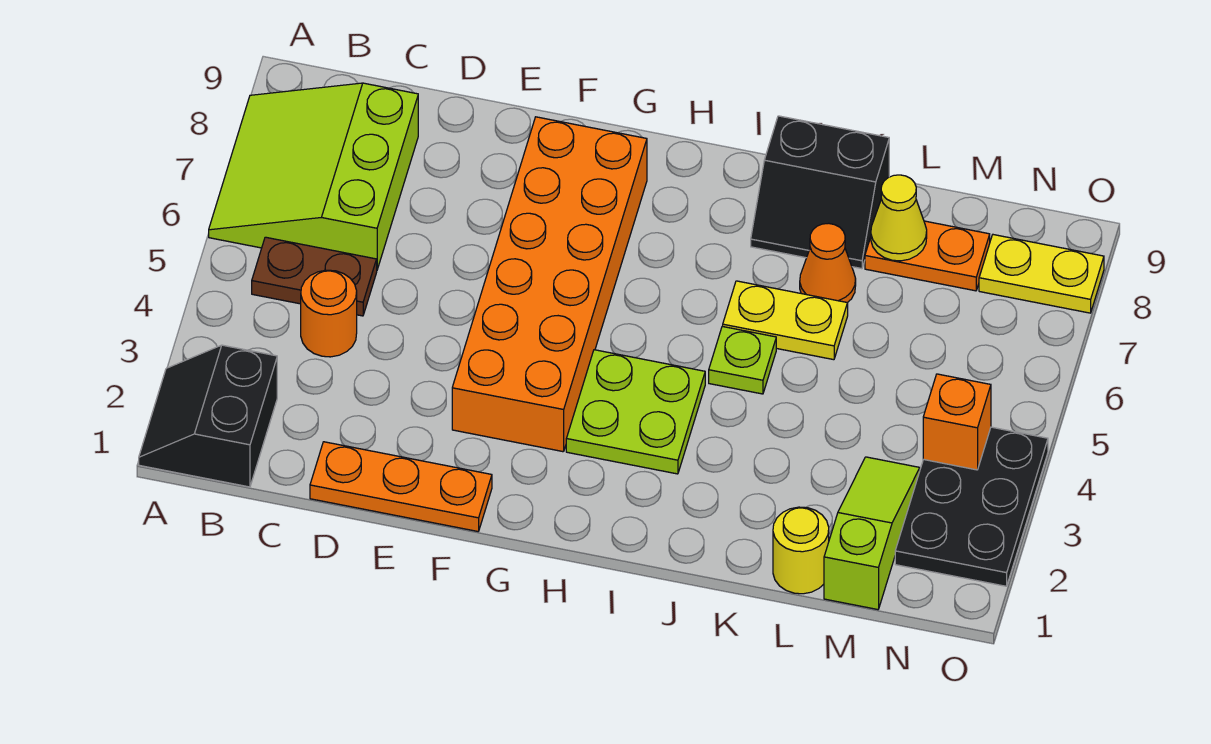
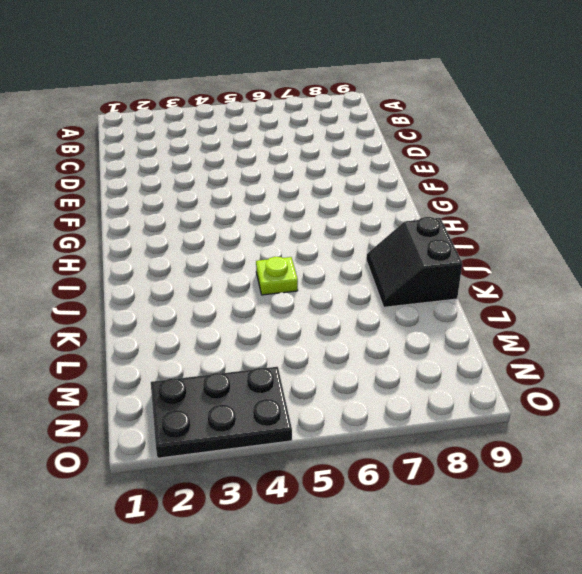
none -> black slope A1:B2 level 1 top B
none -> lime slope A6:C8 level 1 top C
none -> brown plate B5:C5 level 1

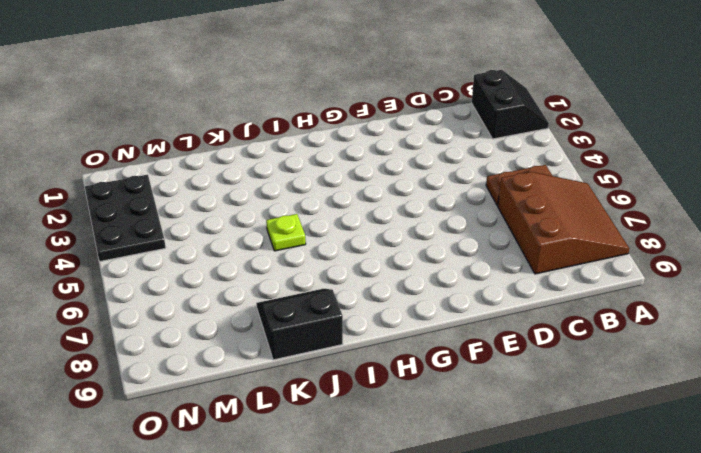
brown slope A6:C8 level 1 top C -> lime slope A6:C8 level 1 top C
none -> orange round brick C4 level 1
none -> orange plate D1:F1 level 1
none -> orange brick F3:G8 level 1

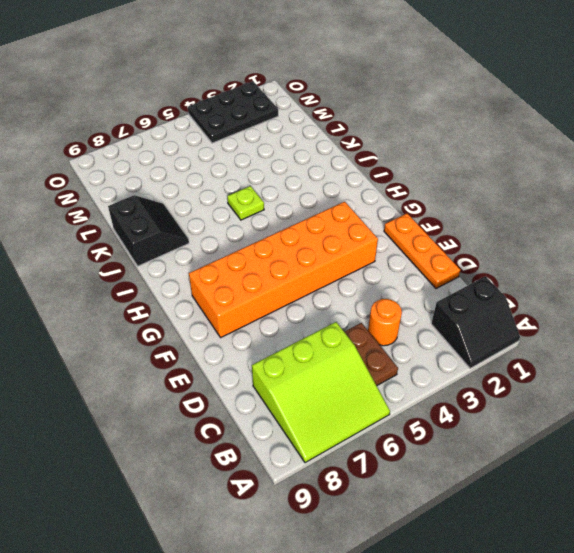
none -> lime plate H3:I4 level 1
none -> yellow plate J6:K6 level 1
none -> orange cone K7 level 1

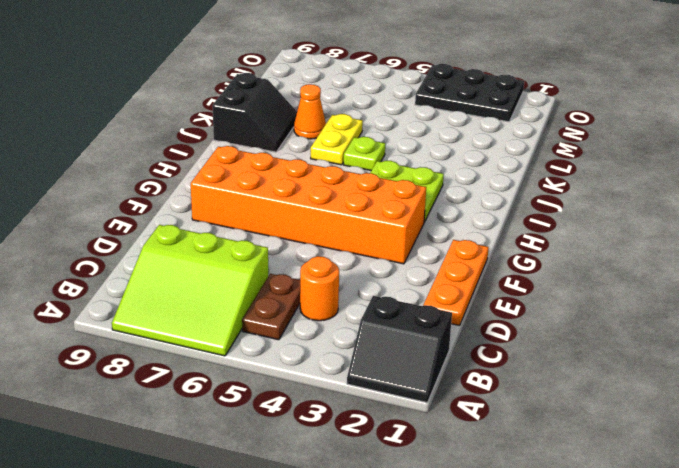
none -> yellow round brick L1 level 1
none -> orange plate L8:M8 level 1
none -> lime slope M1:M3 level 1 top 1

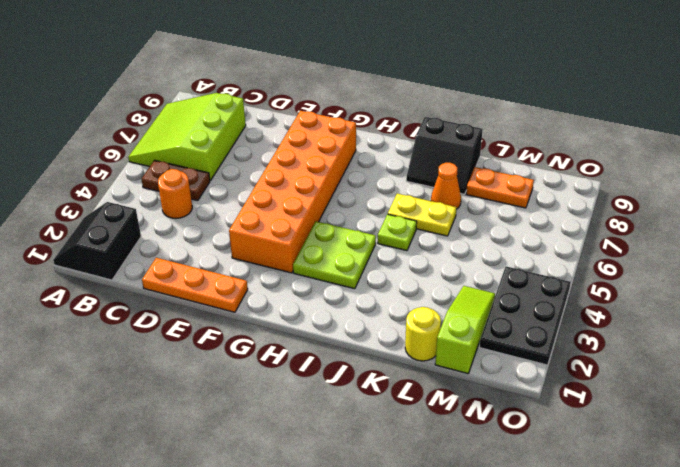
none -> yellow plate N8:O8 level 1
none -> yellow cone L8 level 2
none -> orange brick N4 level 2

